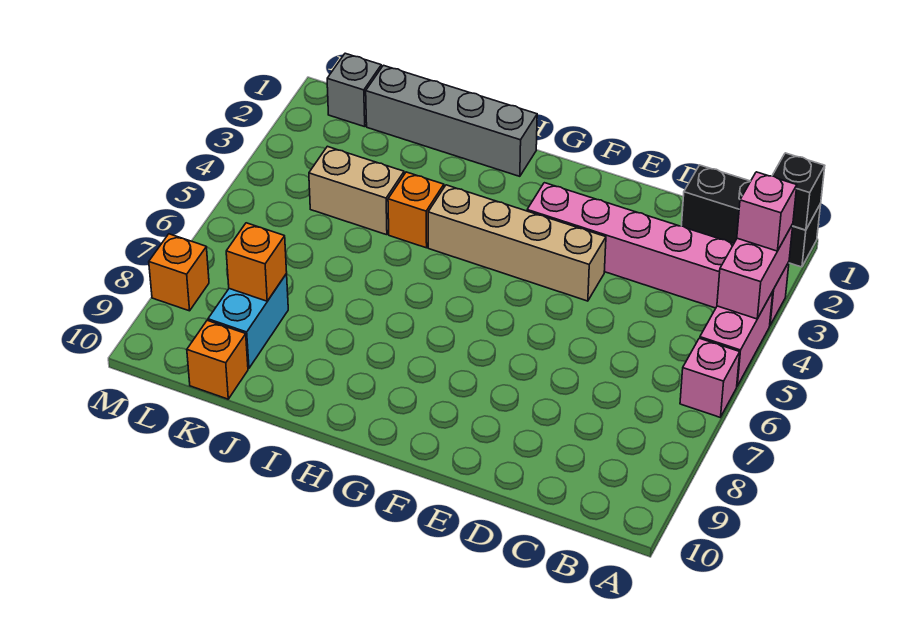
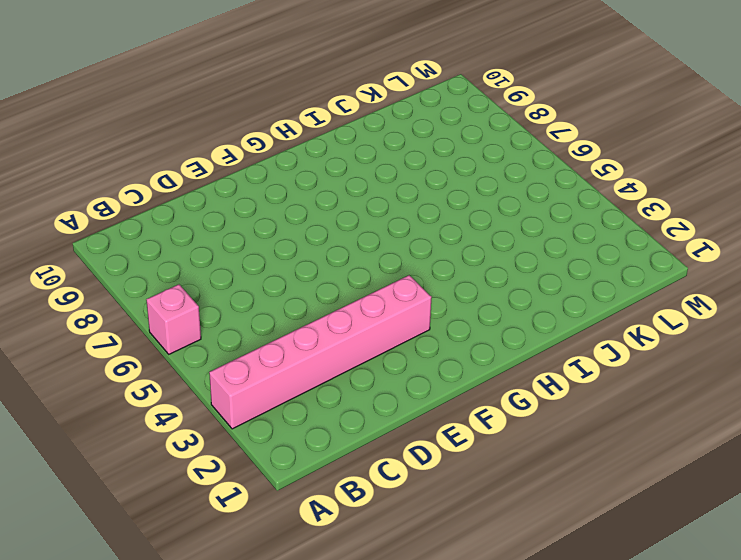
none -> black brick A1:C1 level 1
none -> pink brick A4:A5 level 1
none -> tan brick E4:H4 level 1

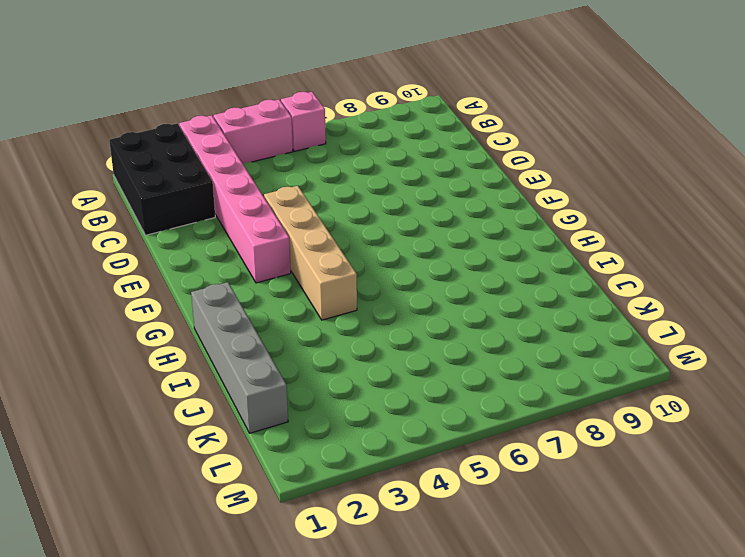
black brick A1:C2 level 1 -> black brick A1:C1 level 1
none -> orange brick I4 level 1
none -> tan brick J4:K4 level 1
none -> cyan brick K8:K9 level 1

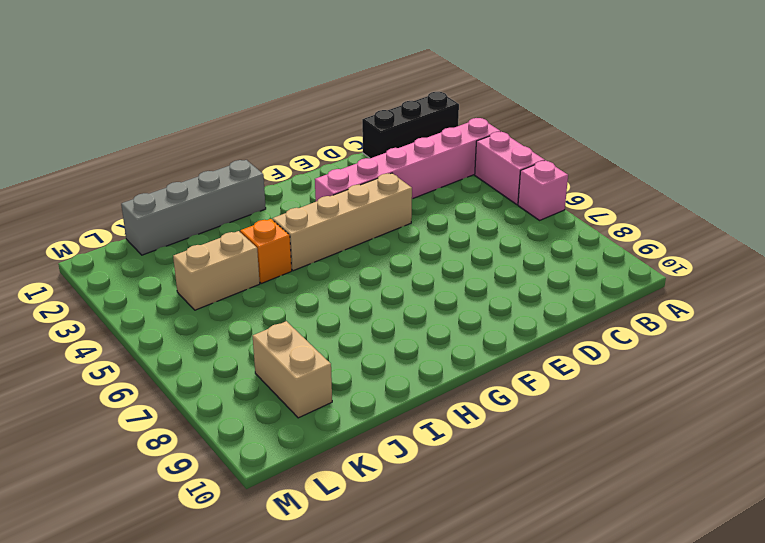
tan brick K8:K9 level 1 -> cyan brick K8:K9 level 1
none -> orange brick K10 level 1
none -> grey brick L1 level 1
none -> orange brick M8 level 1

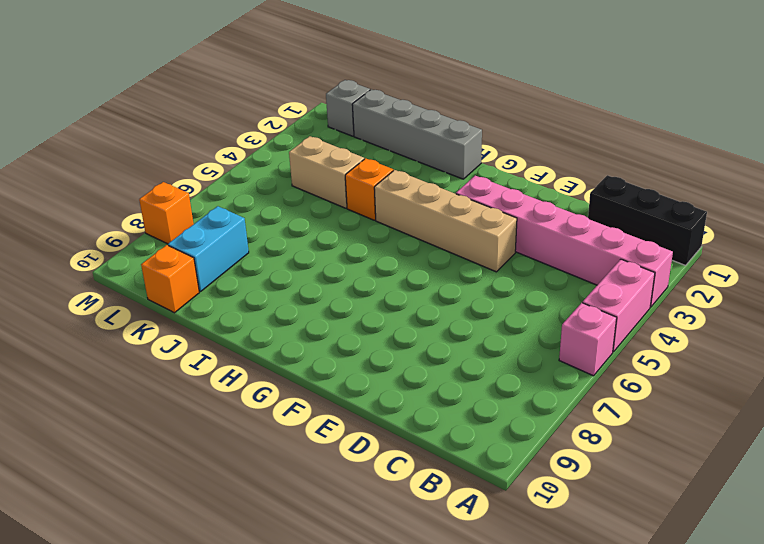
none -> black brick A1 level 2
none -> pink brick A3:A4 level 2
none -> orange brick K8 level 2

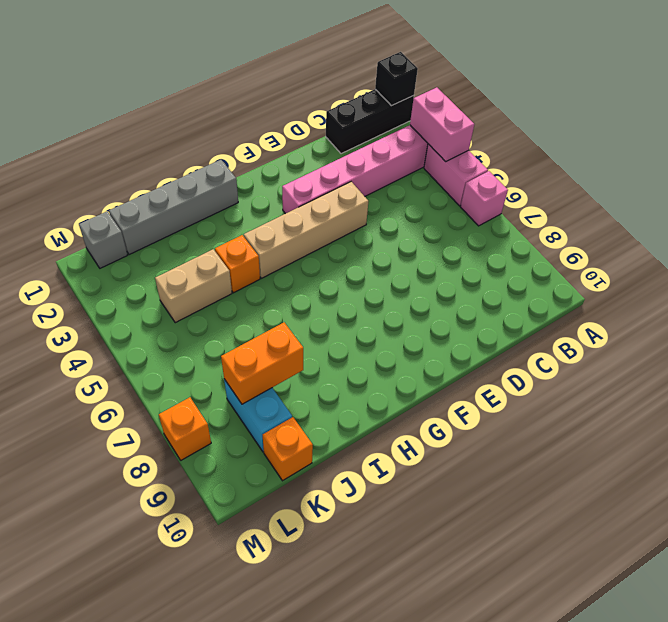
orange brick J8:K8 level 2 -> orange brick K8 level 2
none -> pink brick A3 level 3

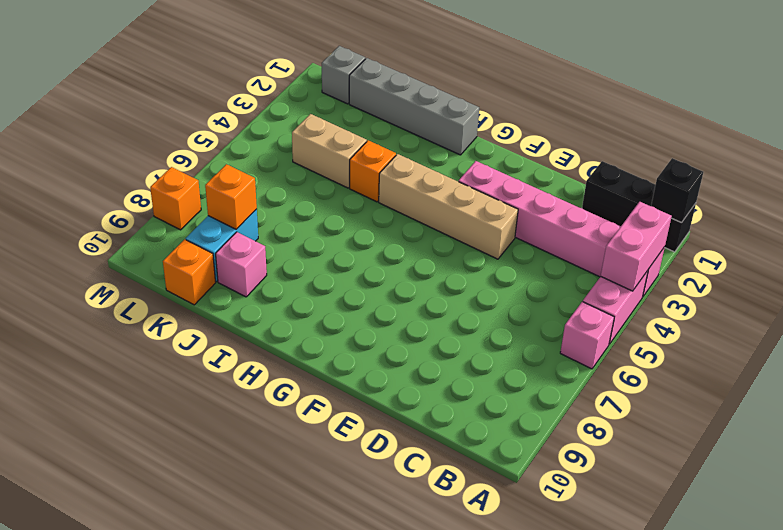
pink brick J9 level 1 -> pink brick A3 level 3

